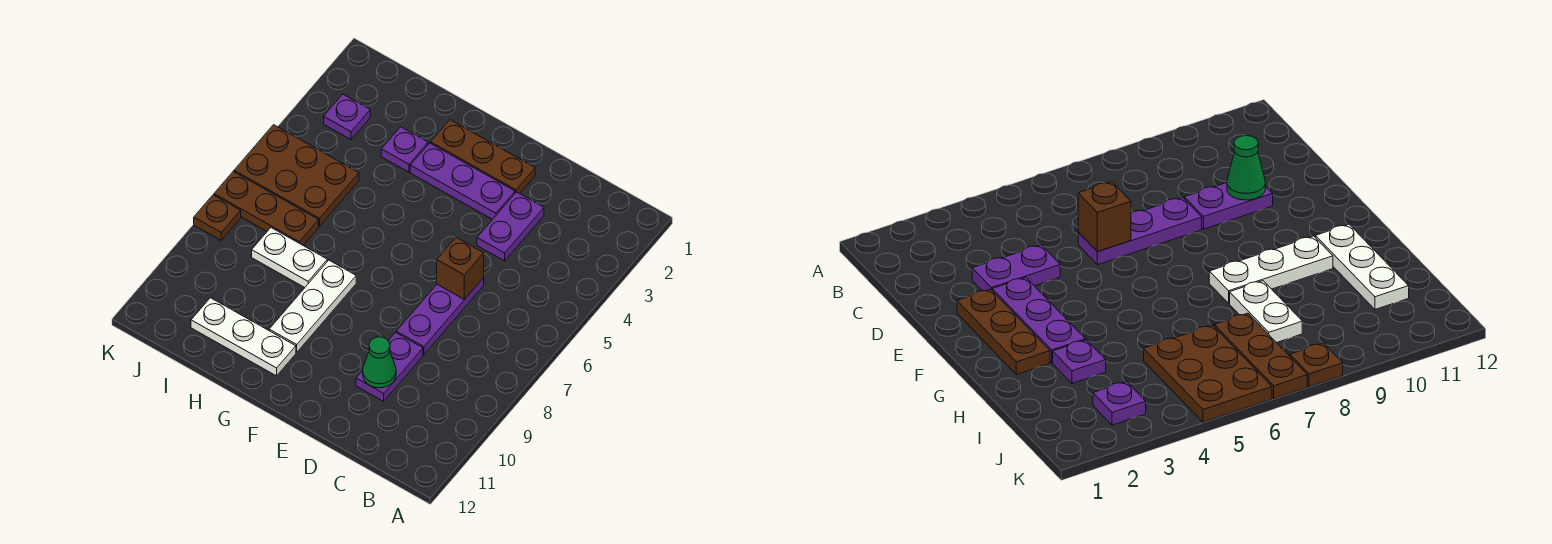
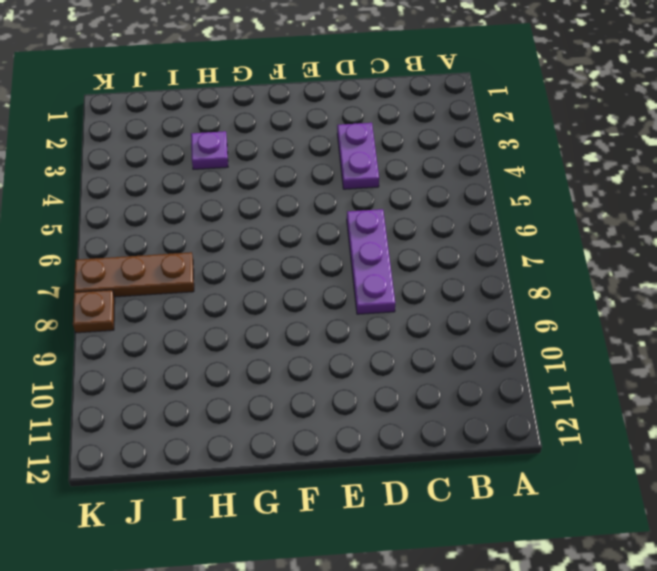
none -> purple plate D9:D10 level 1
none -> brown plate E2:G2 level 1
none -> purple plate E3:G3 level 1

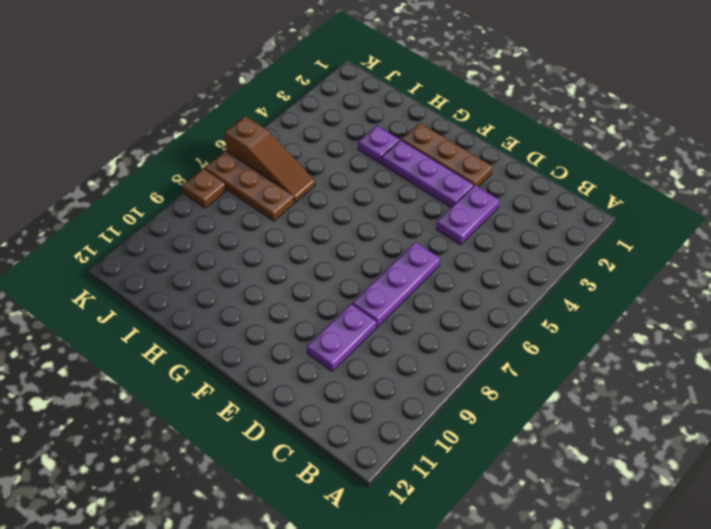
brown slope I6:K6 level 1 top K -> brown plate I5:K6 level 1
none -> white plate G8:G10 level 1
none -> white plate G11:I11 level 1
none -> white plate H8:I8 level 1

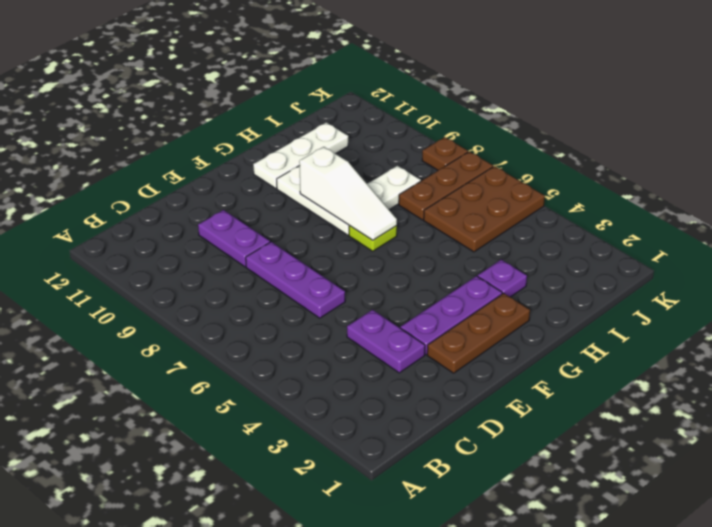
lime plate G7 level 1 -> none
white slope G7:G9 level 2 top 9 -> none
none -> purple plate J3 level 1
none -> brown brick D6 level 2
none -> green cone D10 level 2

